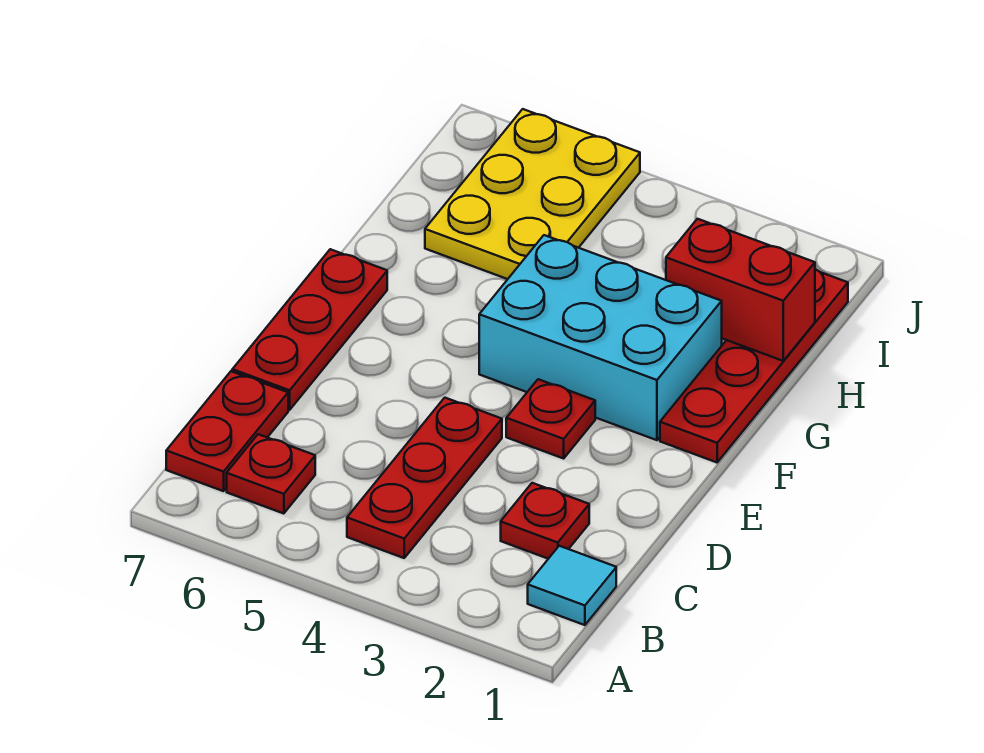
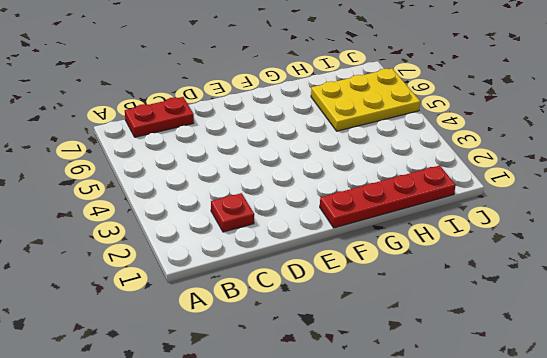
none -> cyan tile B1 level 1
none -> red plate B4:D4 level 1

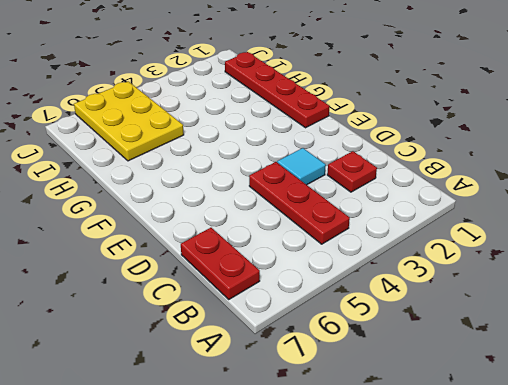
cyan tile D3 level 1 -> cyan tile B1 level 1
none -> red plate B6 level 1
none -> red plate D7:F7 level 1

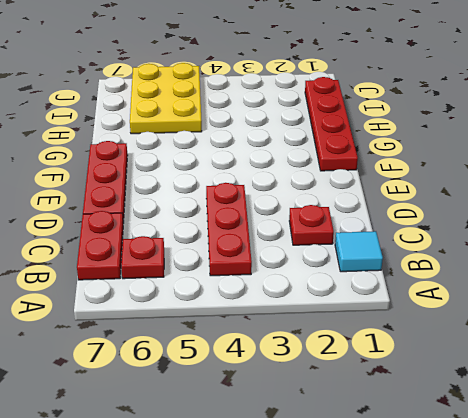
none -> red plate E3 level 1
none -> cyan brick F2:G4 level 1

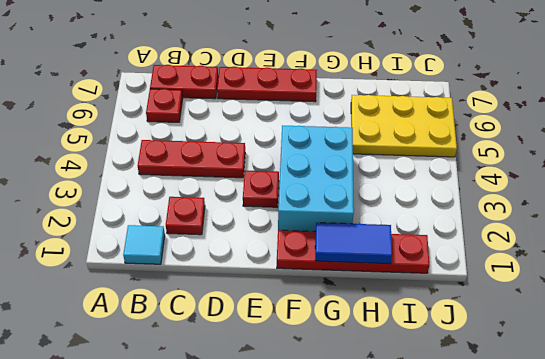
blue tile G1:H1 level 2 -> red brick H1:H2 level 2

